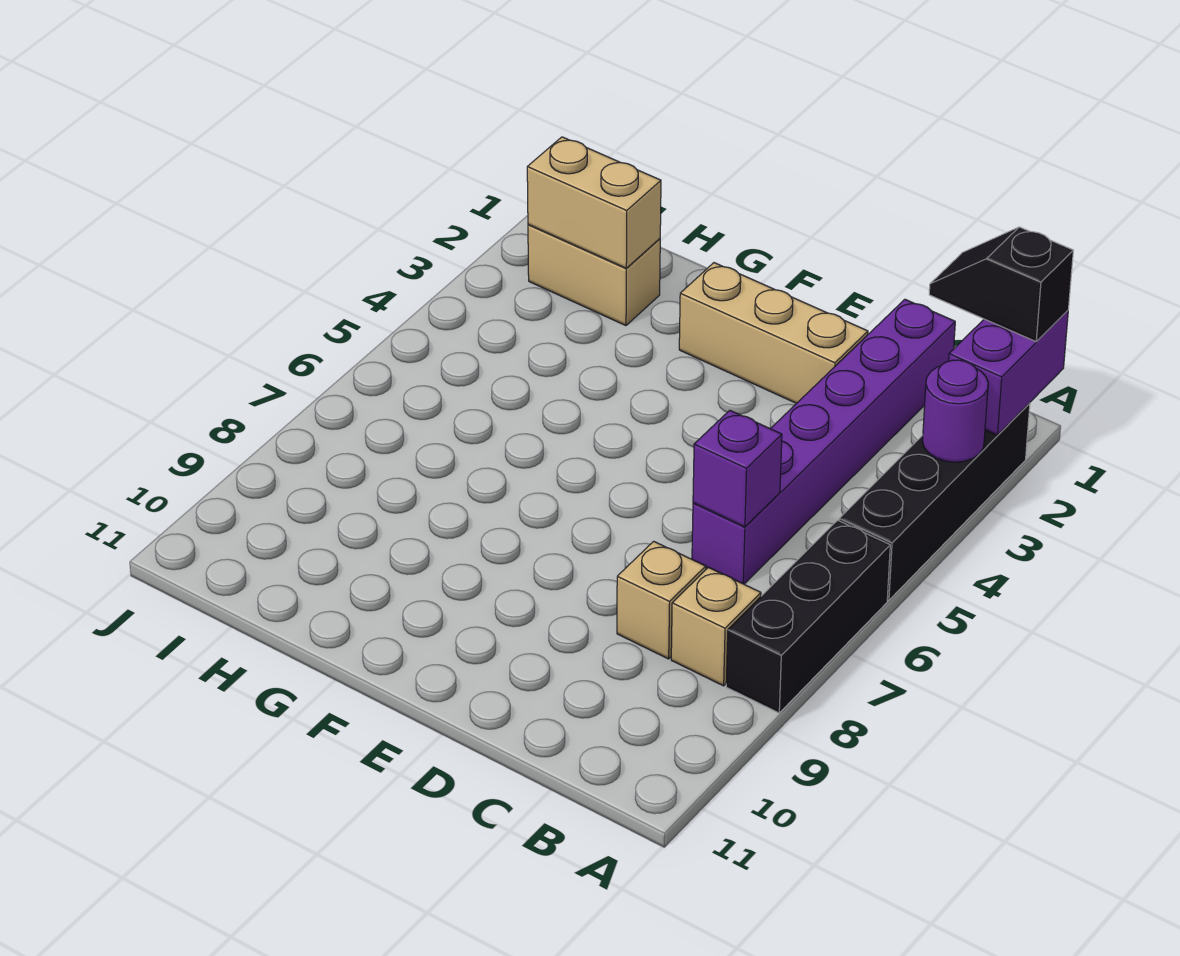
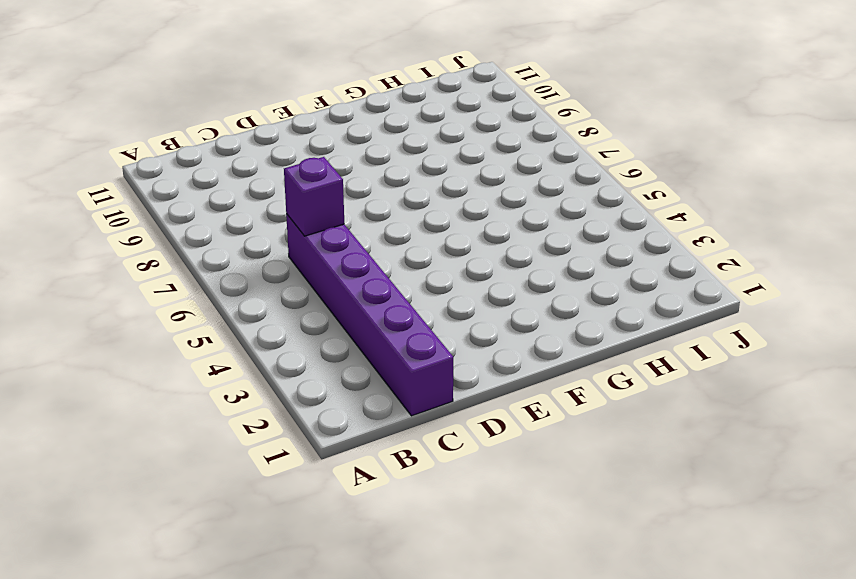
none -> black brick A2:A5 level 1
none -> black brick A6:A8 level 1
none -> tan brick B8 level 1

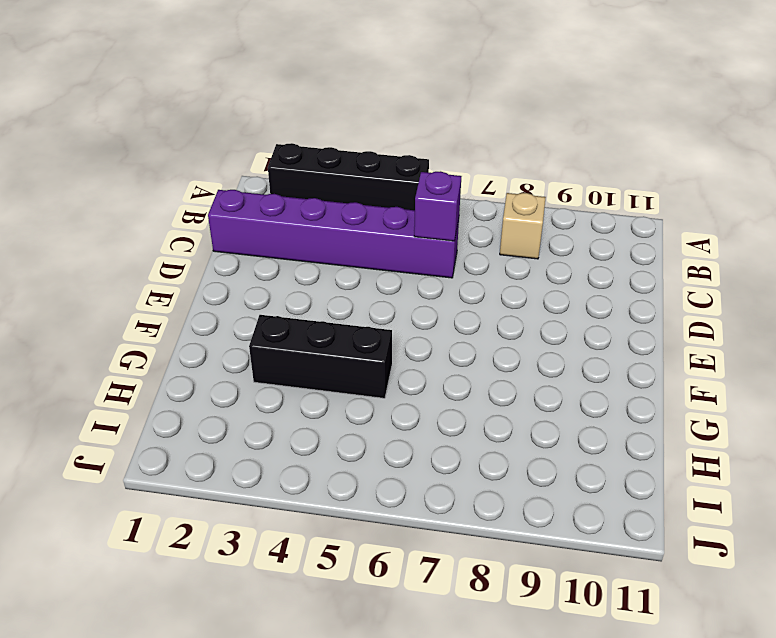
black brick G3:G5 level 1 -> black brick A6:A8 level 1
none -> tan brick C8 level 1
none -> tan brick D2:F2 level 1
none -> tan brick H2:I2 level 1

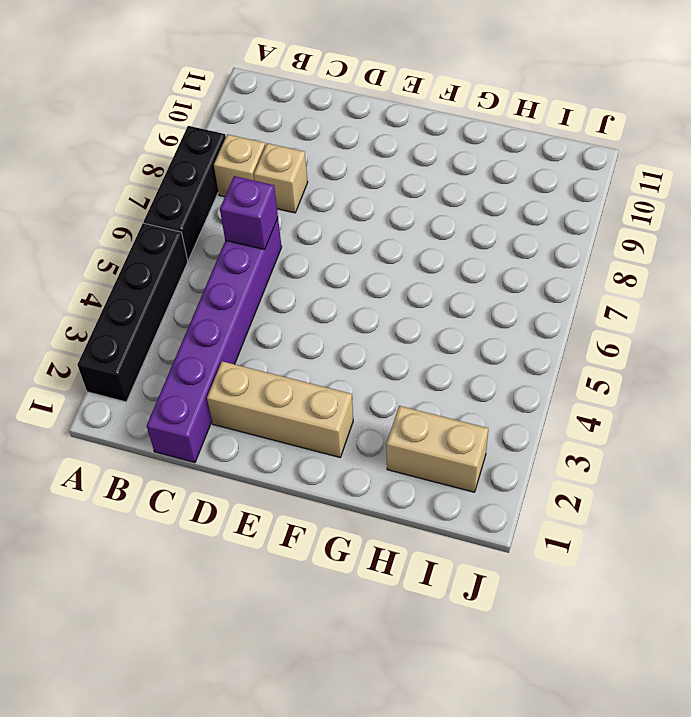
none -> purple brick A1:A2 level 2
none -> purple round brick A3 level 2
none -> tan brick H2:I2 level 2

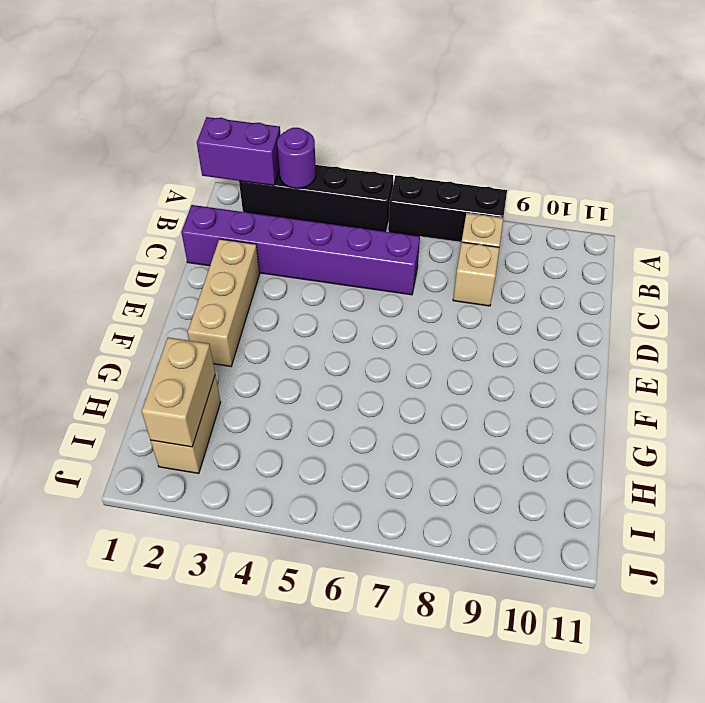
none -> purple brick C6 level 2
none -> black slope A1:B1 level 3 top A

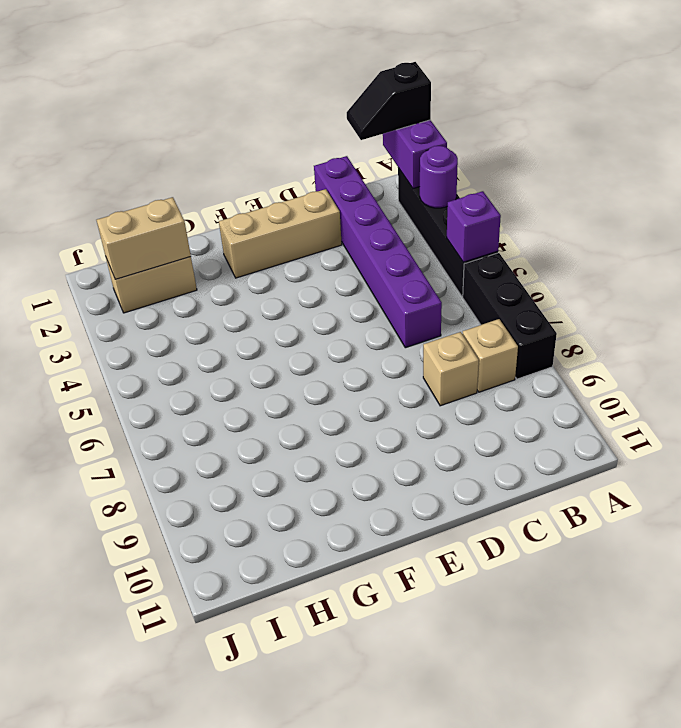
purple brick A5 level 2 -> purple brick C6 level 2

